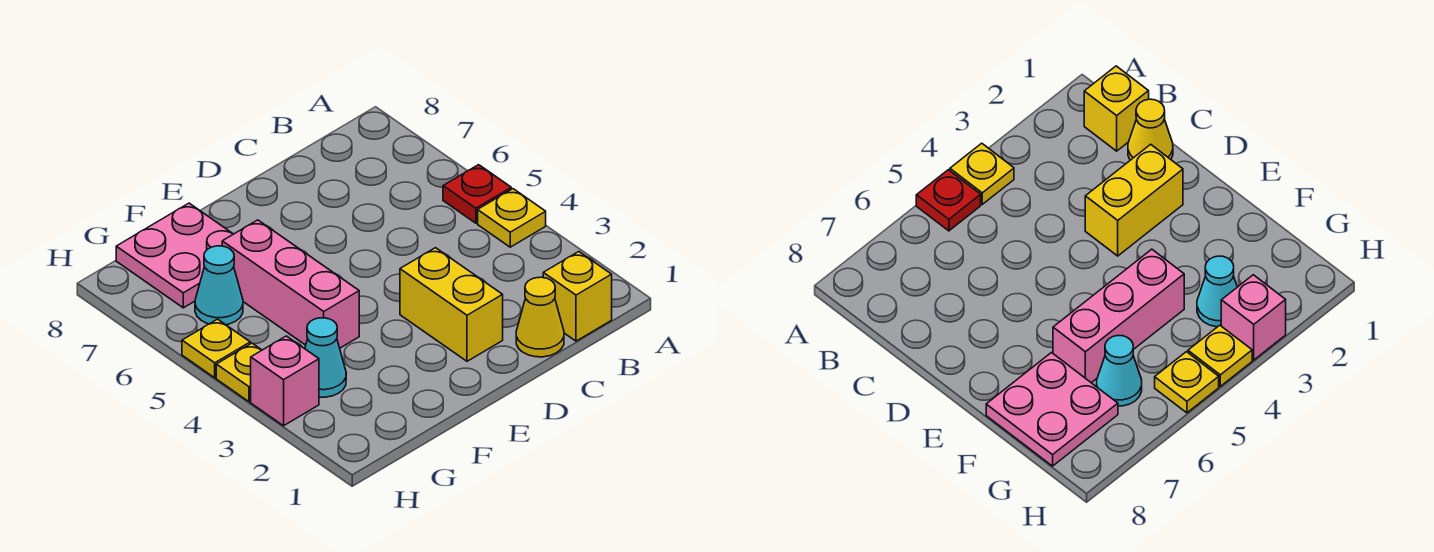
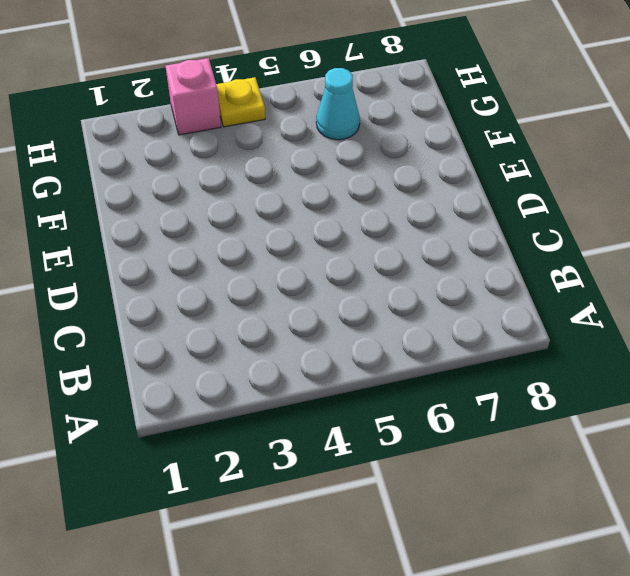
none -> yellow plate A4 level 1
none -> red plate A5 level 1
none -> yellow brick B1 level 1

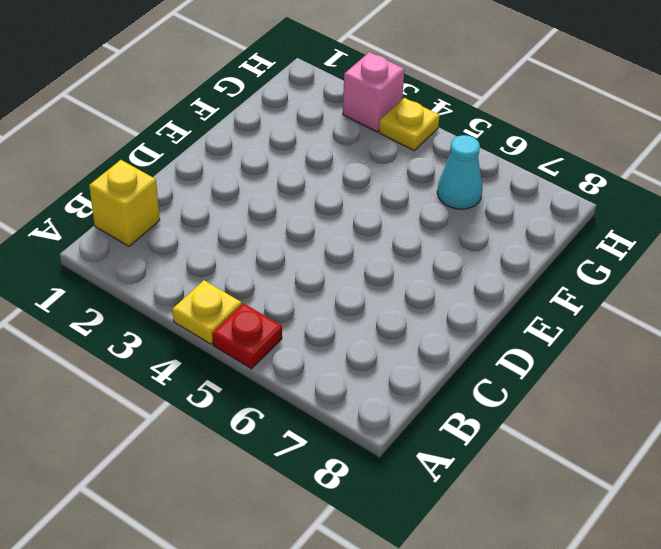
none -> yellow cone C1 level 1
none -> yellow brick D2:D3 level 1
none -> pink brick F4:F6 level 1

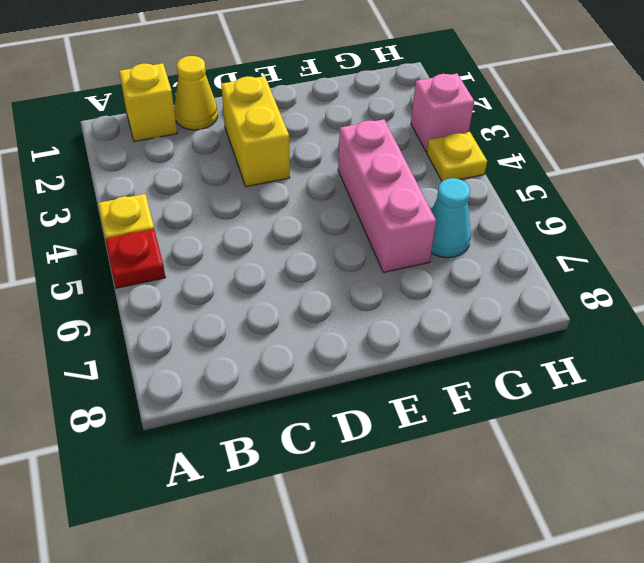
none -> pink plate F7:G8 level 1
none -> cyan cone G3 level 1
none -> yellow plate H5 level 1

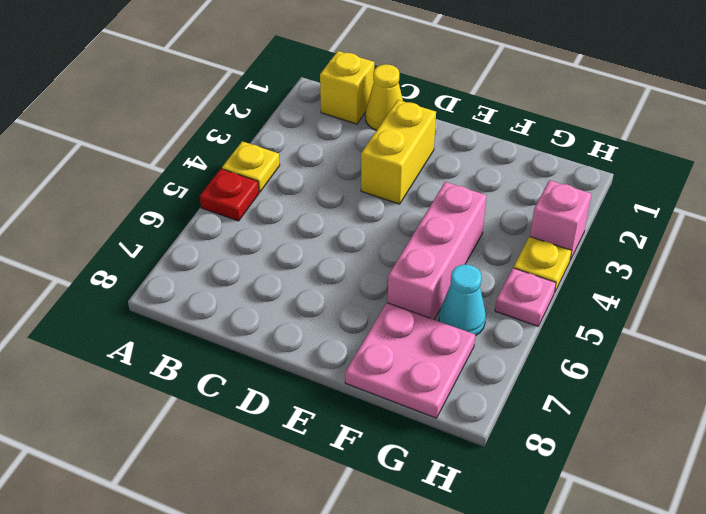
pink plate H5 level 1 -> yellow plate H5 level 1
none -> cyan cone G3 level 1

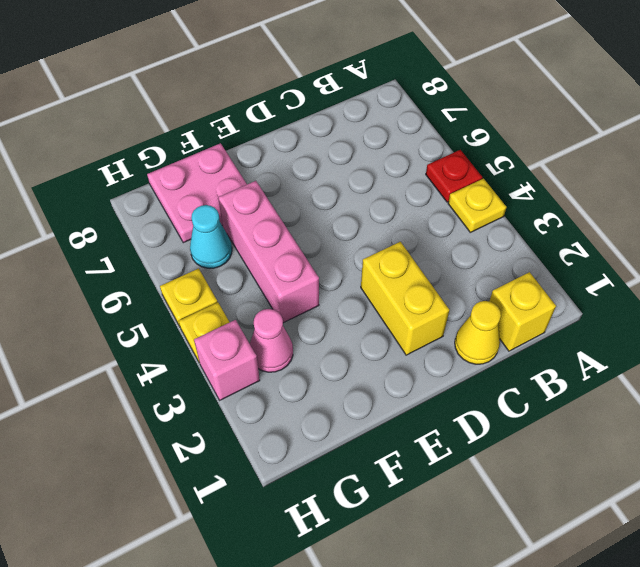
pink cone G3 level 1 -> cyan cone G3 level 1

